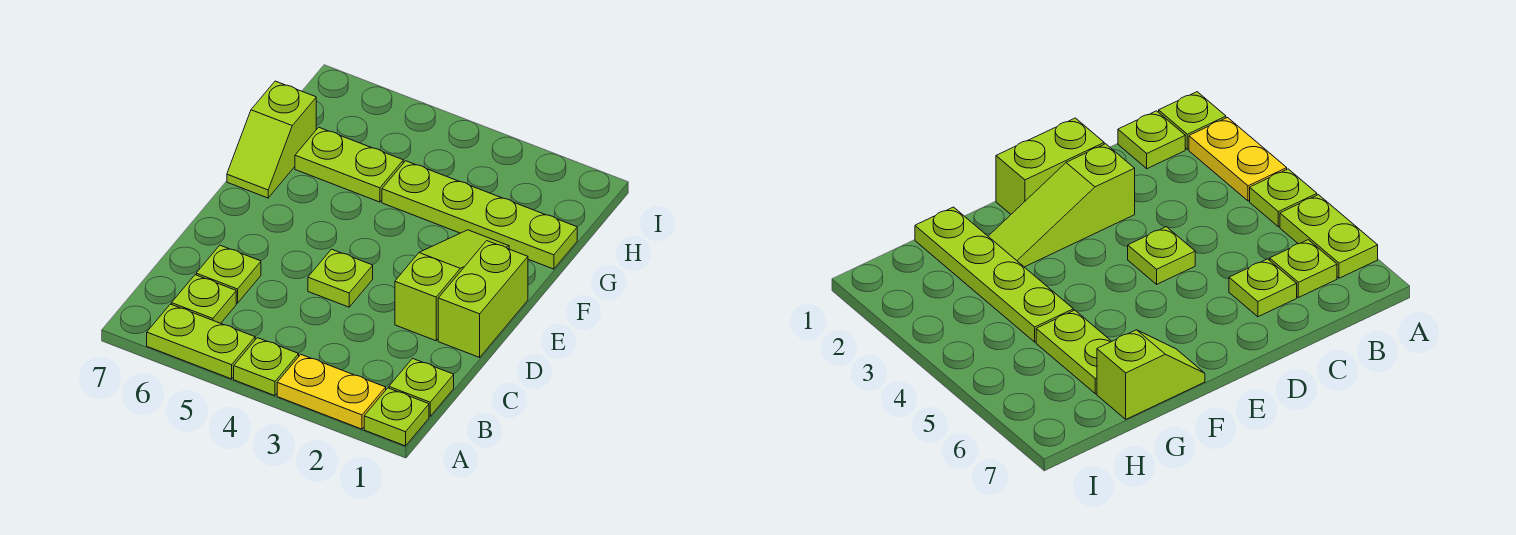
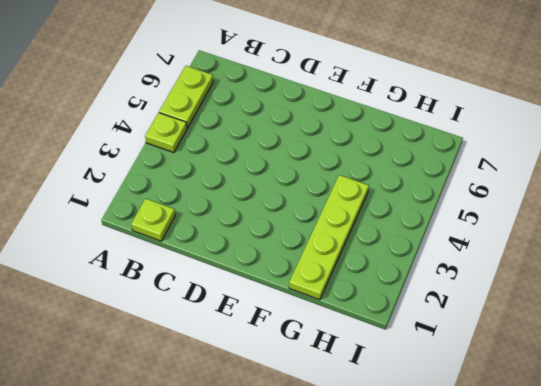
none -> lime plate A1 level 1
none -> yellow plate A2:A3 level 1
none -> lime plate B6 level 1

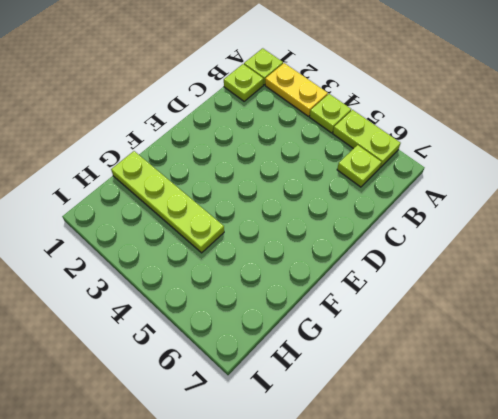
none -> lime plate C6 level 1
none -> lime brick D1:E1 level 1
none -> lime slope D2:F2 level 1 top D

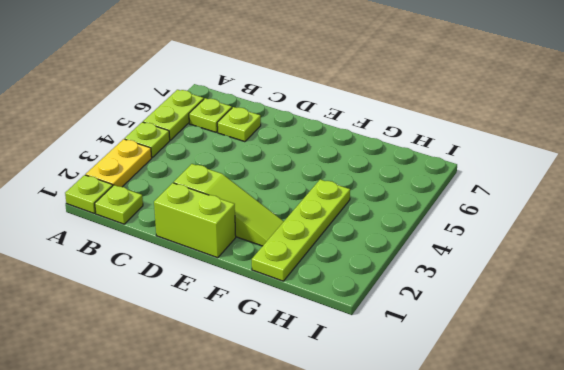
none -> lime plate D4 level 1
none -> lime slope F7:G7 level 1 top G
none -> lime plate G5:G6 level 1

